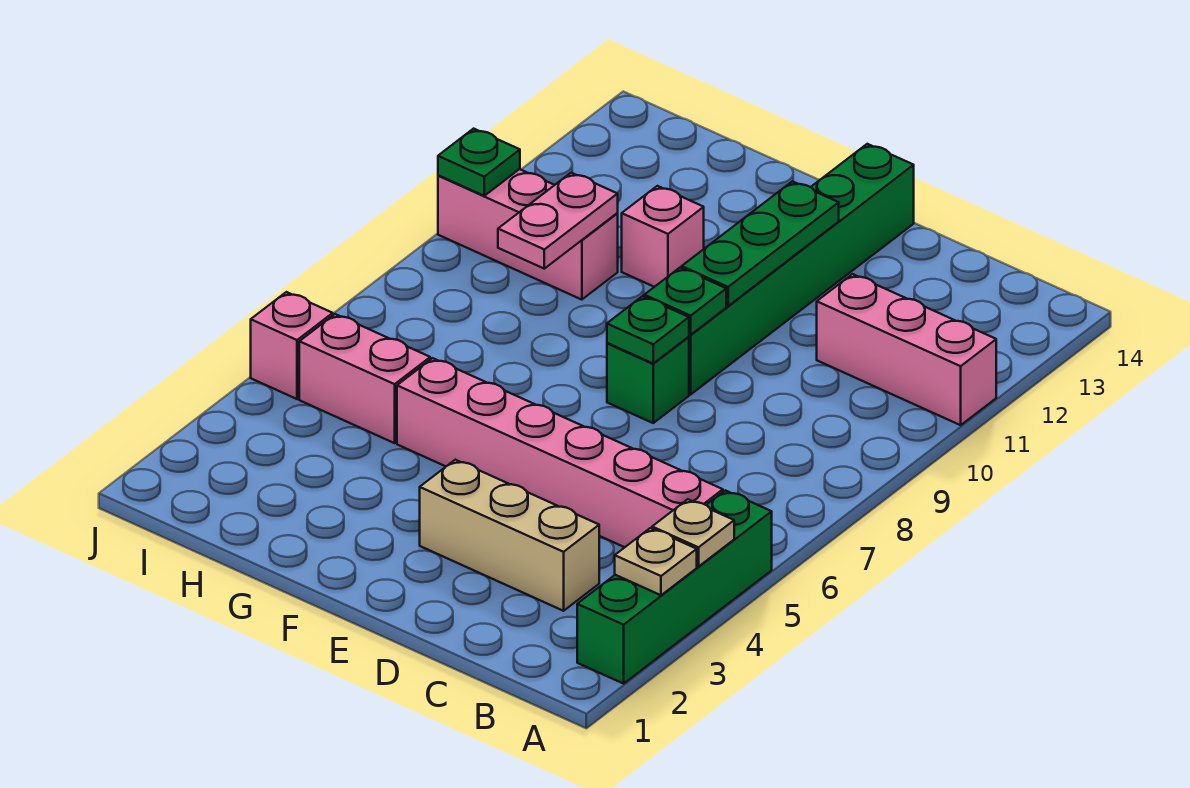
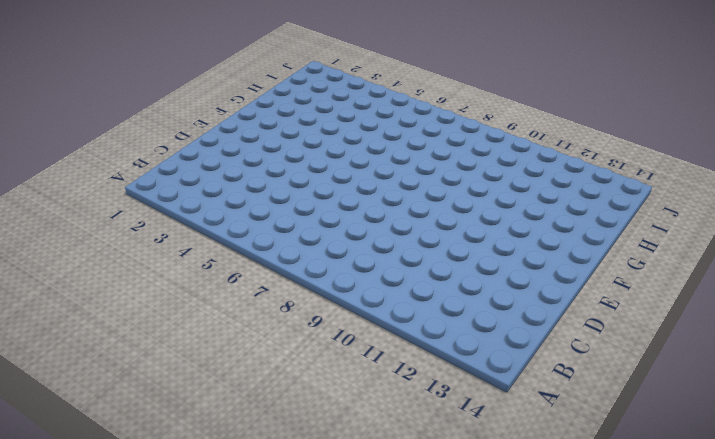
none -> green brick A2:A5 level 1
none -> pink brick A11:C11 level 1
none -> pink brick B5:G5 level 1

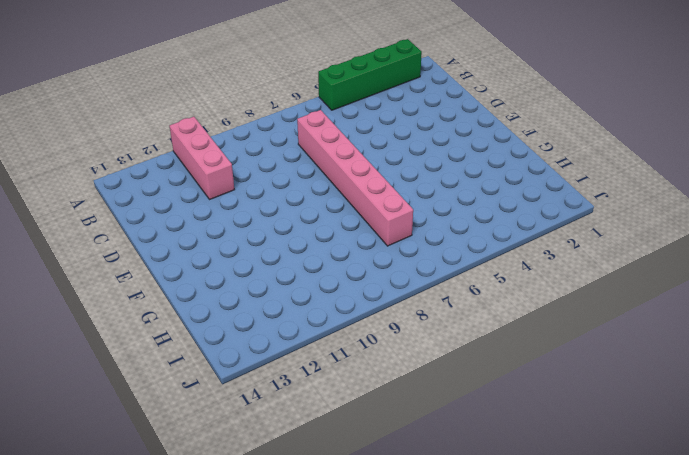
pink brick C7:H7 level 1 -> pink brick B5:G5 level 1
none -> tan brick C3:E3 level 1
none -> green brick E8 level 1
none -> green brick E9:E14 level 1

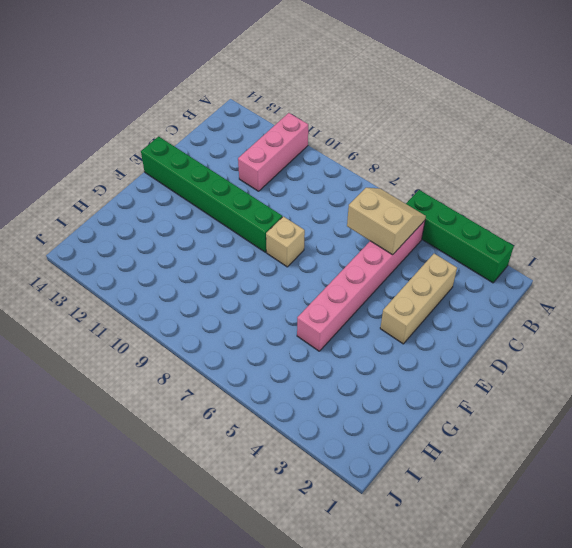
tan slope B5:C6 level 2 top C -> none
tan brick E8 level 1 -> green brick E8 level 1
none -> pink brick G11 level 1
none -> pink brick H5:I5 level 1
none -> pink brick H10:J10 level 1

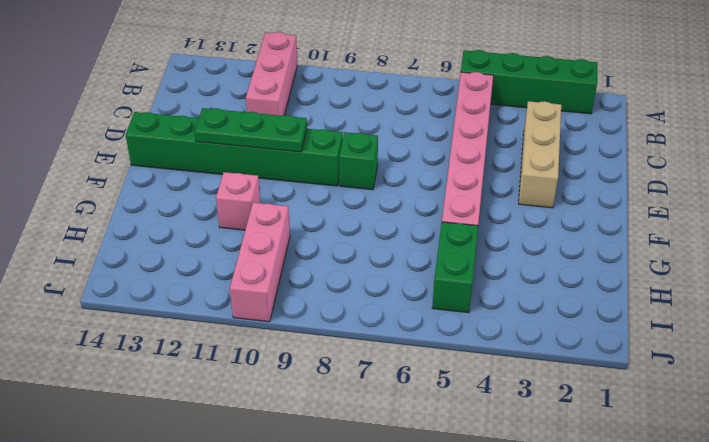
green brick H5:I5 level 1 -> pink brick H5:I5 level 1
none -> pink brick J5 level 1
none -> tan plate A3 level 2
none -> tan plate A4 level 2

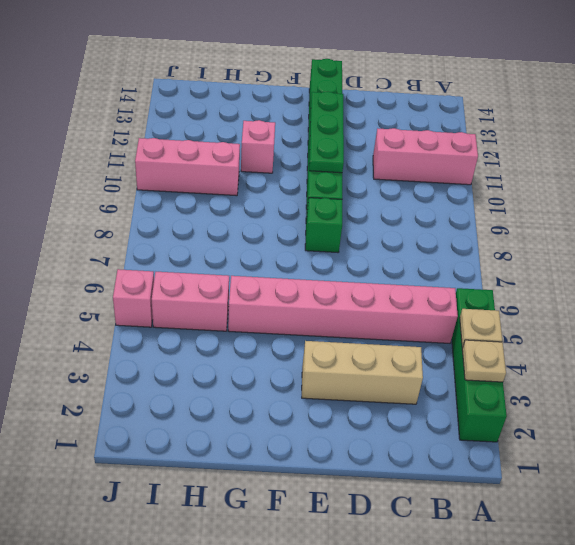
none -> green plate E8 level 2
none -> green plate E9 level 2
none -> pink plate H9:H10 level 2

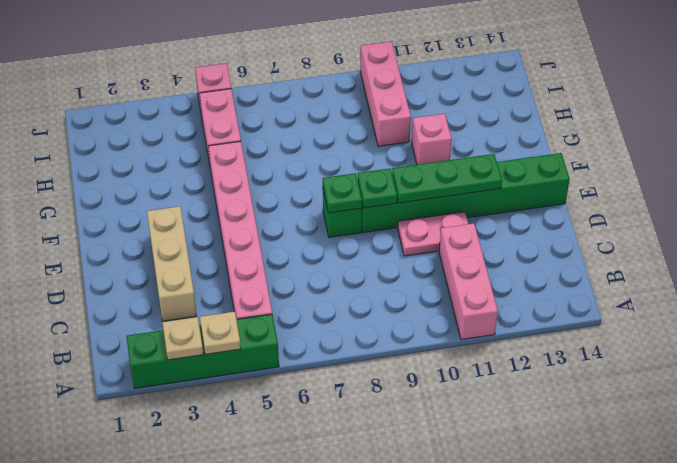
pink plate D10:D11 level 1 -> pink plate H9:H10 level 2
none -> green plate J10 level 2

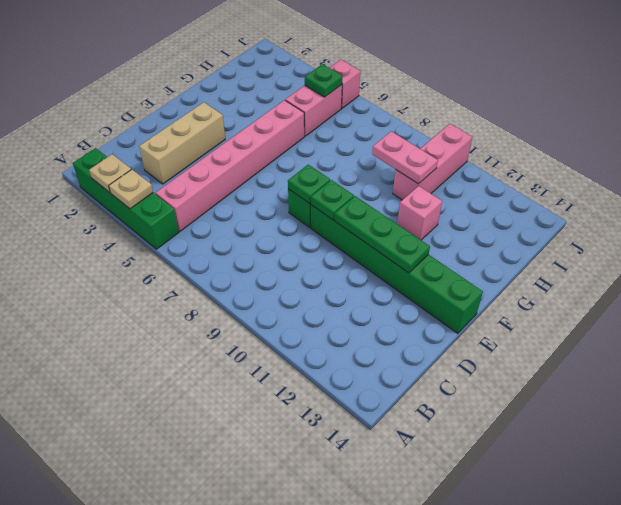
green plate I5 level 2 -> green plate J10 level 2
none -> pink brick A11:C11 level 1

